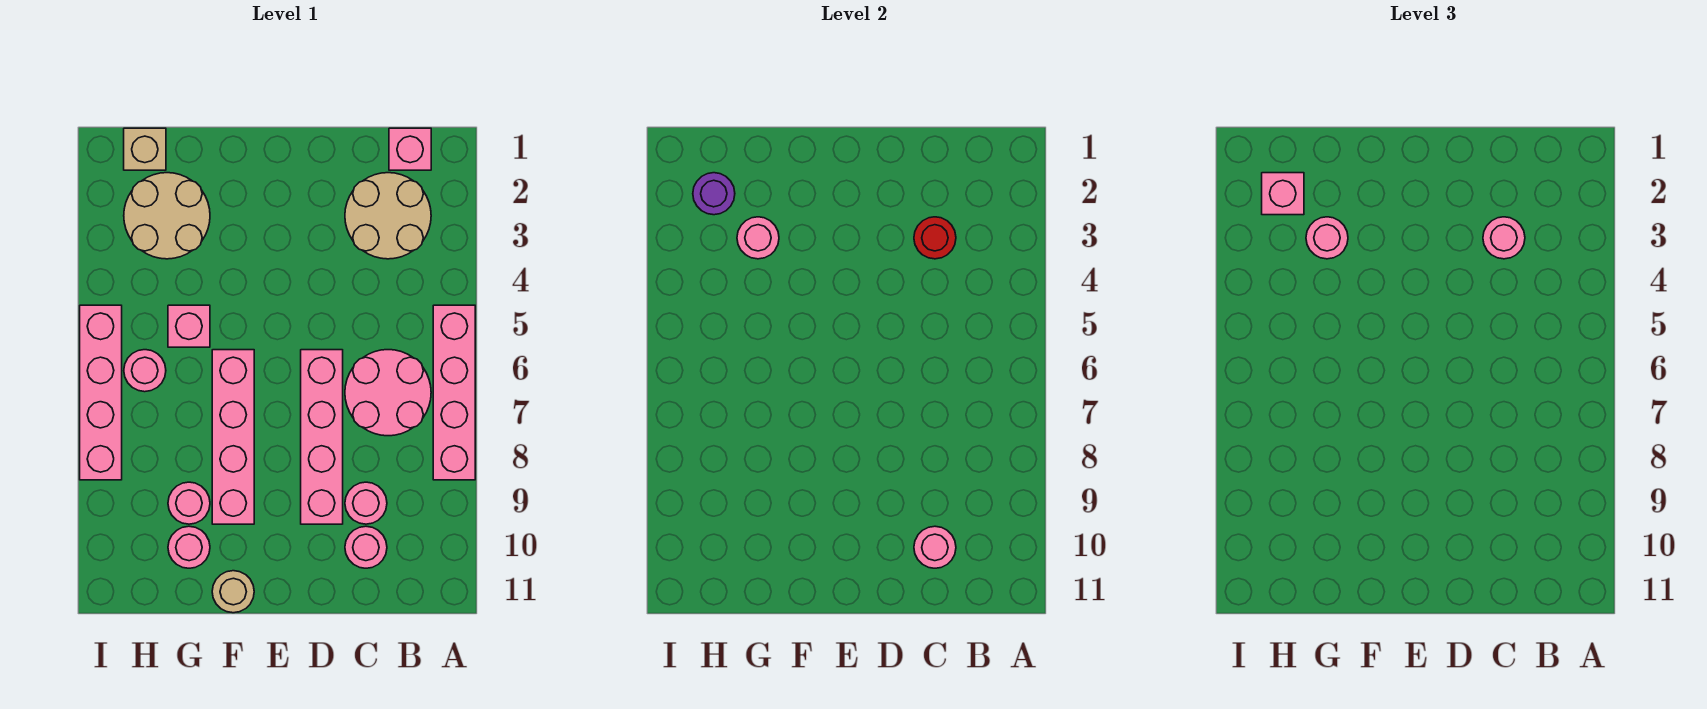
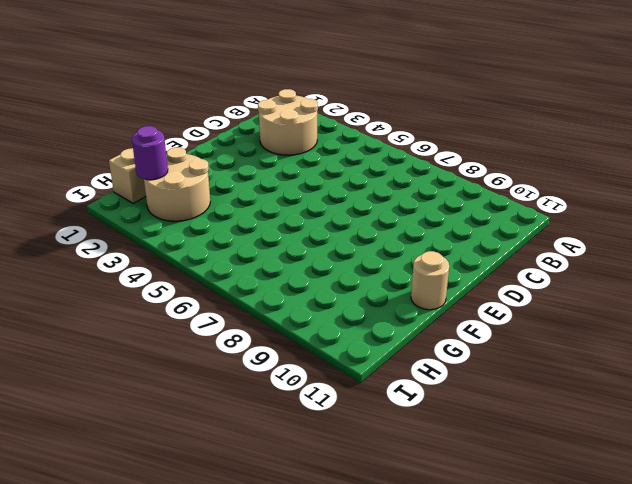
none -> pink brick A5:A8 level 1
none -> pink brick B1 level 1
none -> pink round brick B6:C7 level 1

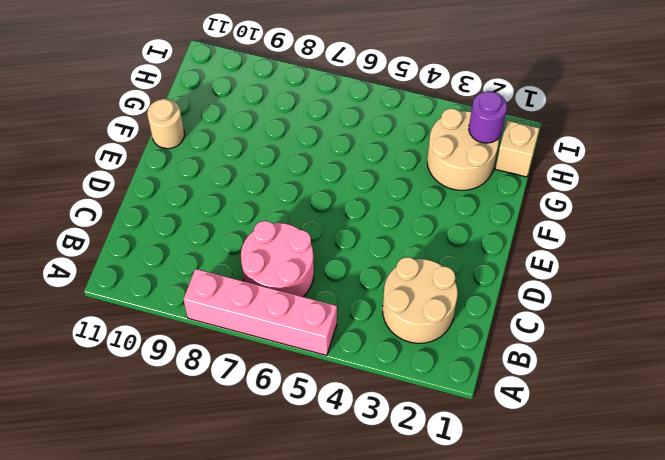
none -> pink brick B1 level 1
none -> pink round brick C9 level 1
none -> pink round brick C10 level 1

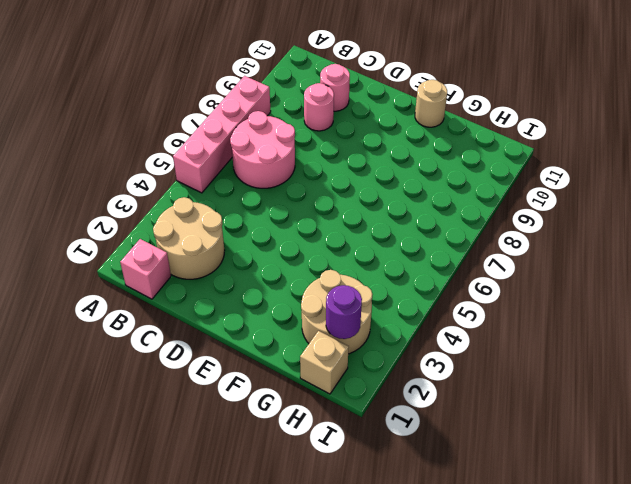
none -> pink brick D6:D9 level 1
none -> pink brick F6:F9 level 1
none -> pink brick G5 level 1

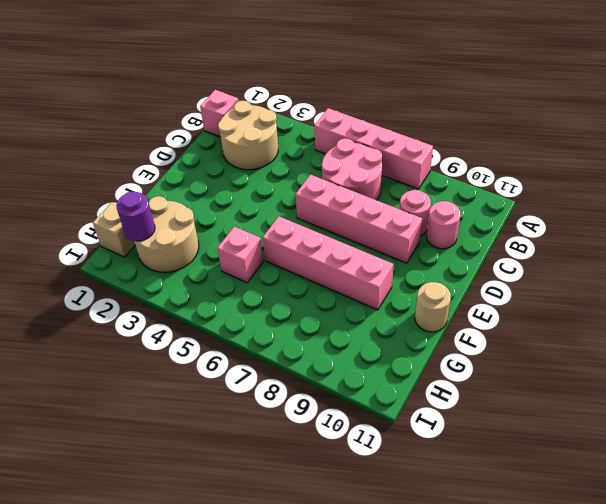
none -> pink round brick G9 level 1
none -> pink round brick G10 level 1
none -> pink round brick H6 level 1

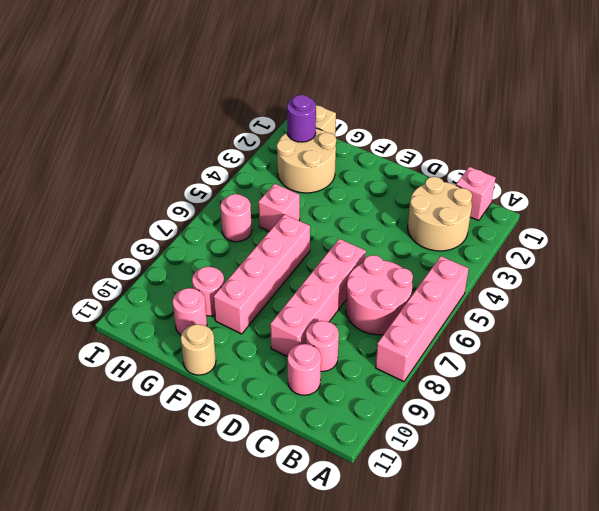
none -> pink brick I5:I8 level 1
none -> red round brick C3 level 2
none -> pink round brick C10 level 2

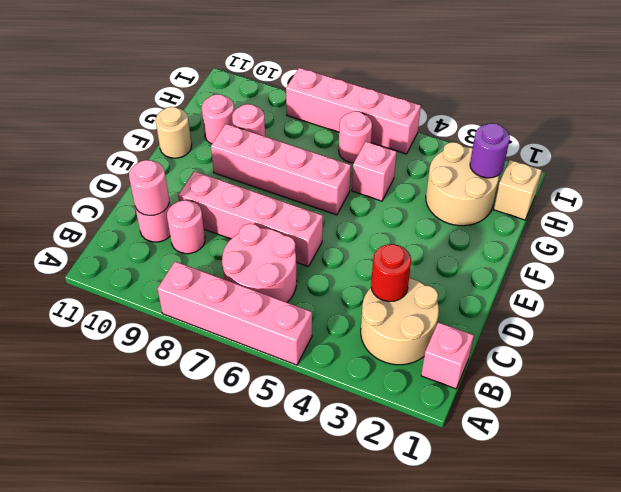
none -> pink round brick G3 level 2
none -> pink round brick C3 level 3
none -> pink round brick G3 level 3

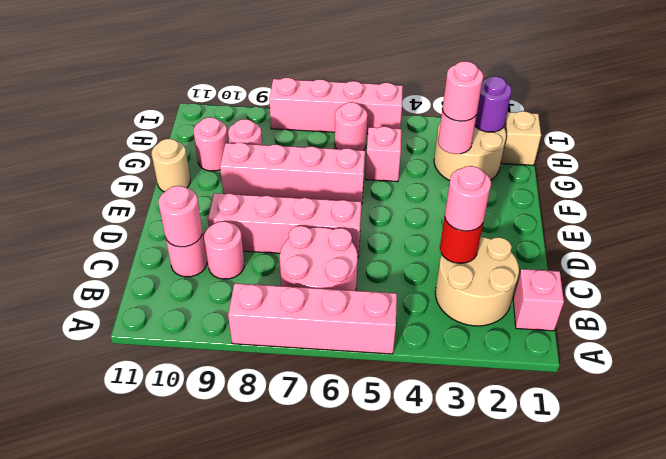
none -> pink brick H2 level 3

